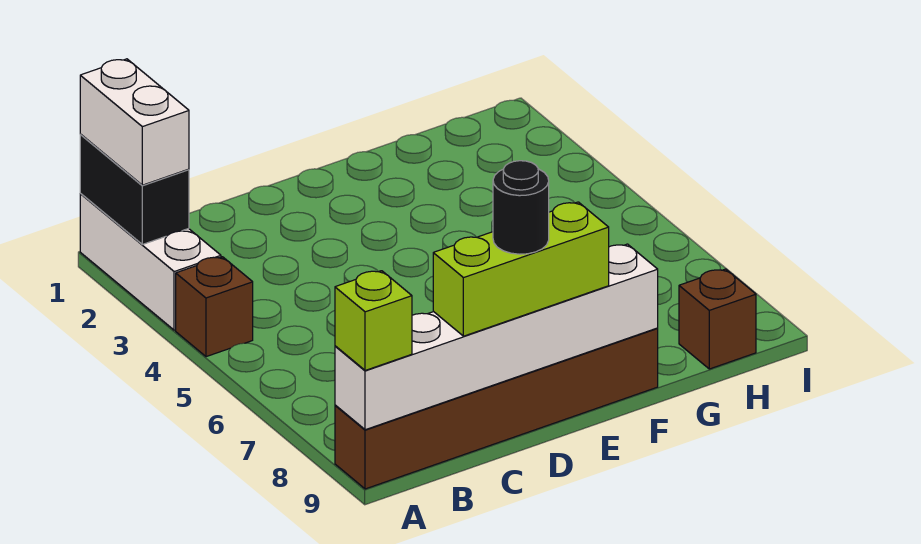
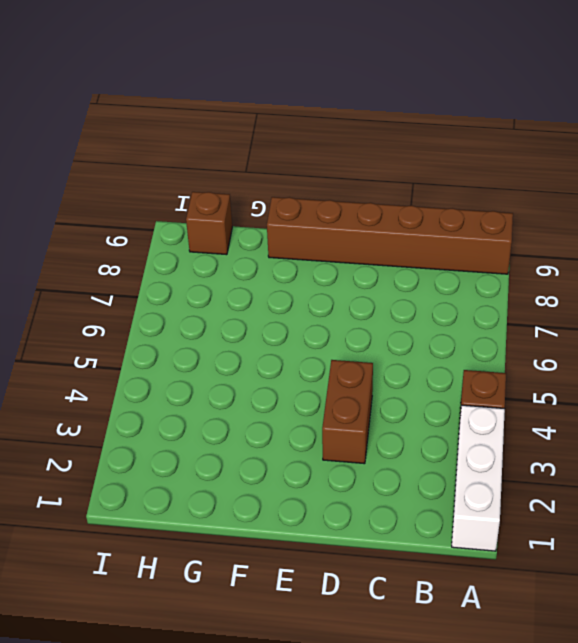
brown brick D3:D4 level 1 -> none
none -> black brick A1:A2 level 2
none -> white brick A9:F9 level 2

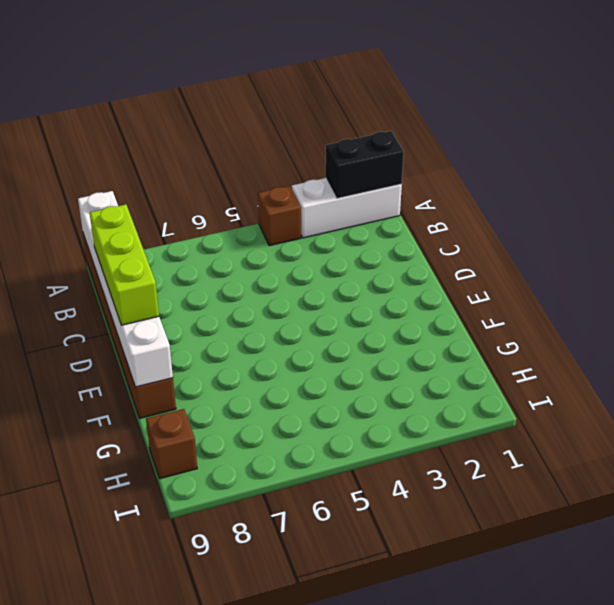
none -> white brick A1:A2 level 3
none -> lime brick A9 level 3

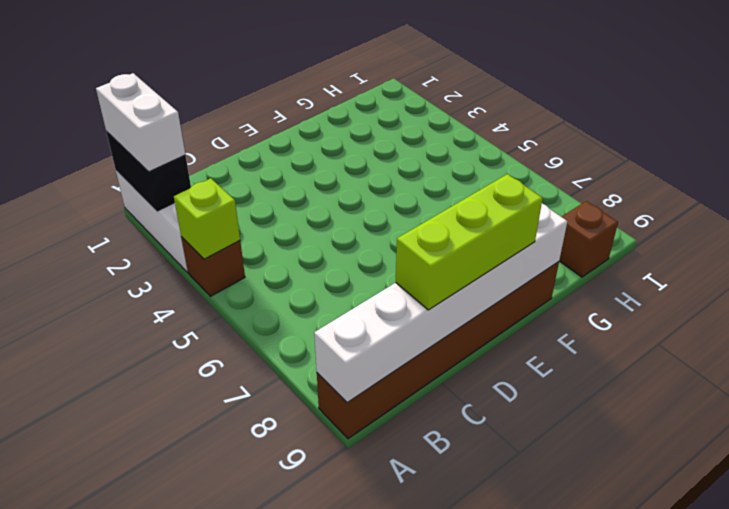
lime brick A4 level 2 -> lime brick A9 level 3
none -> black round brick D9 level 4

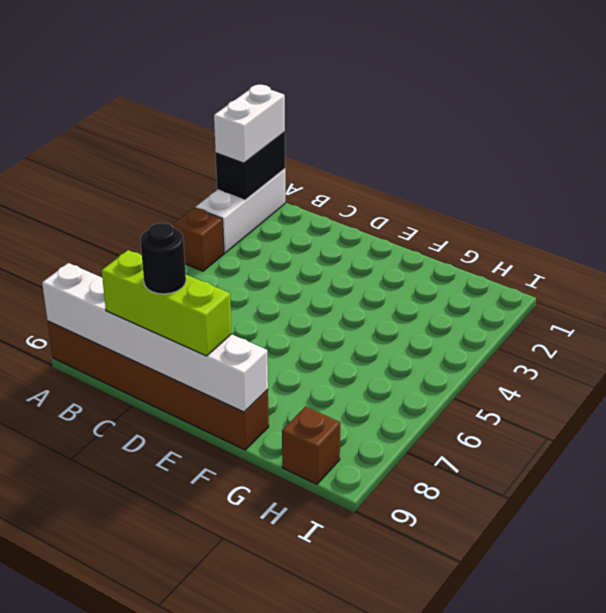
none -> lime brick A9 level 3

